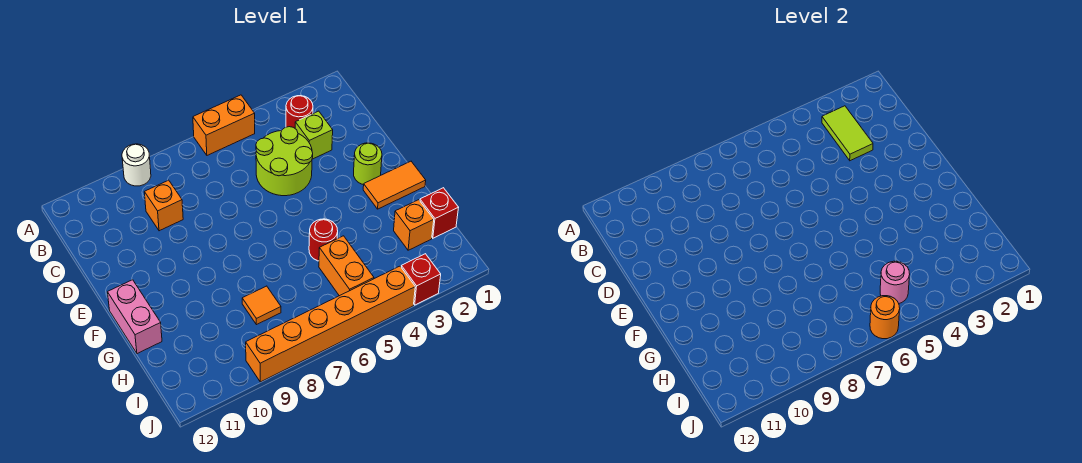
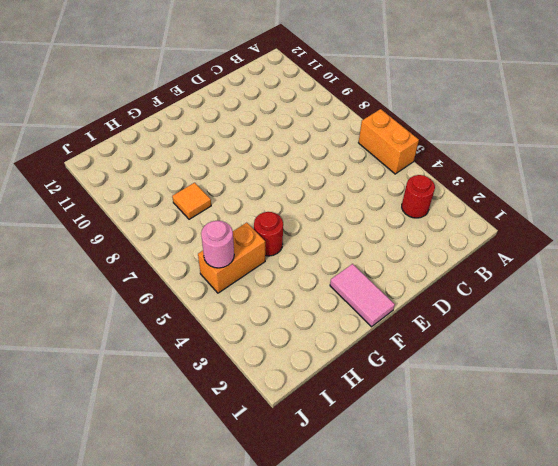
pink tile F1:F2 level 1 -> orange tile F1:F2 level 1
none -> white round brick A9 level 1
none -> lime brick C3 level 1
none -> lime round brick C4:D5 level 1

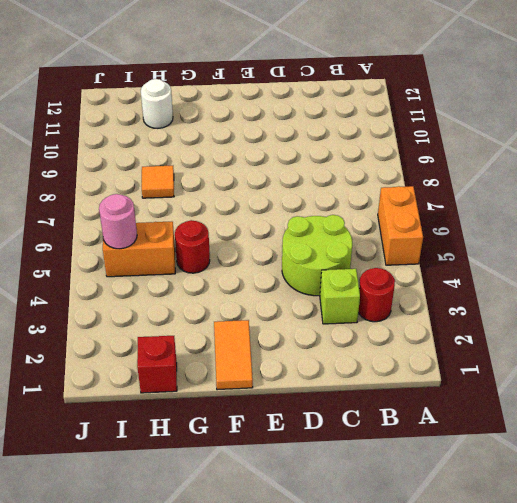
white round brick H11 level 1 -> white round brick A9 level 1
none -> orange brick C9 level 1
none -> lime round brick E2 level 1
none -> pink brick F12:G12 level 1

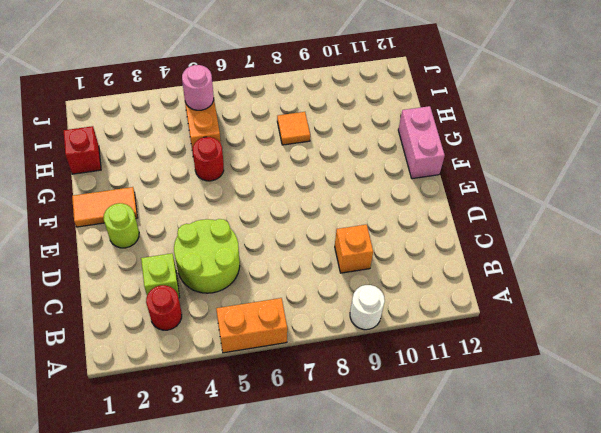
none -> orange brick H2 level 1
none -> red brick J3 level 1
none -> orange brick J4:J9 level 1

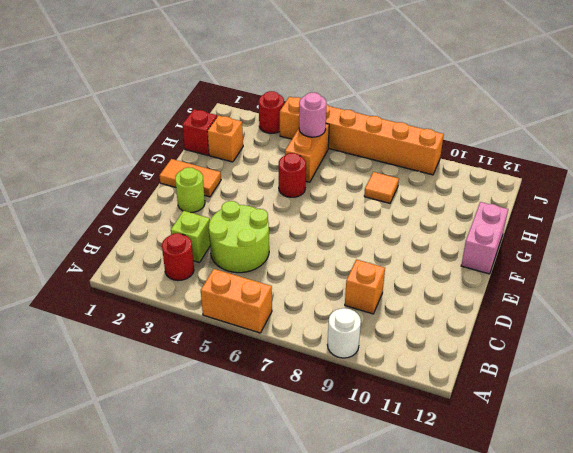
red round brick J3 level 1 -> red brick J3 level 1
none -> lime tile B3:C3 level 2
none -> orange round brick J6 level 2

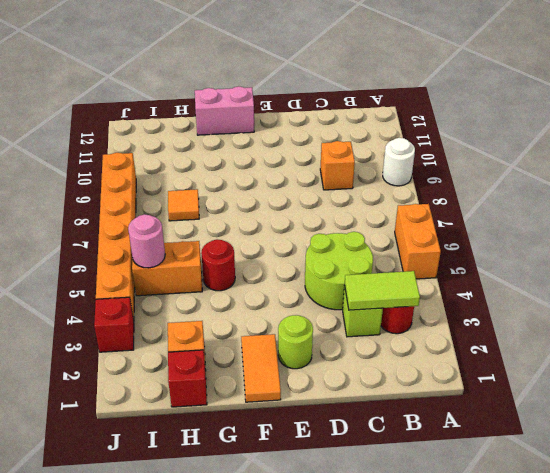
none -> orange round brick J6 level 2

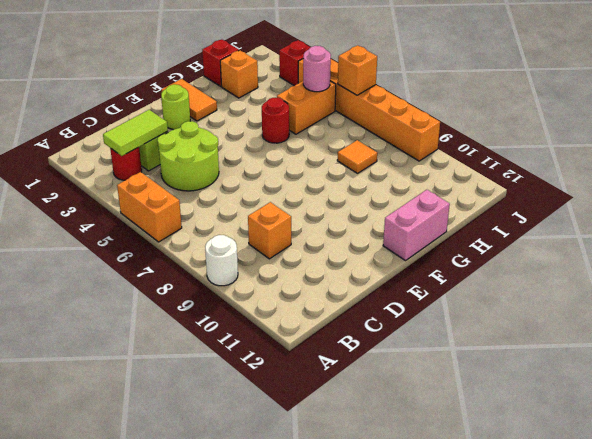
orange brick J6 level 2 -> orange round brick J6 level 2

